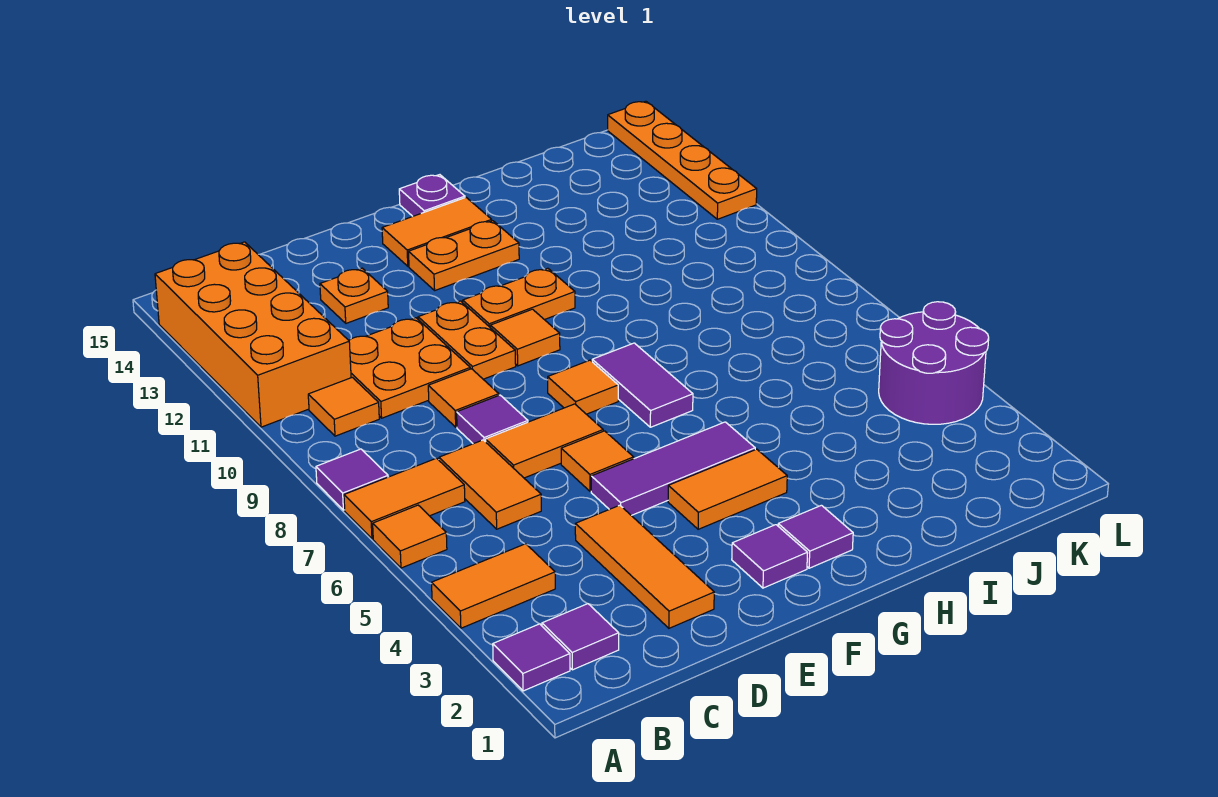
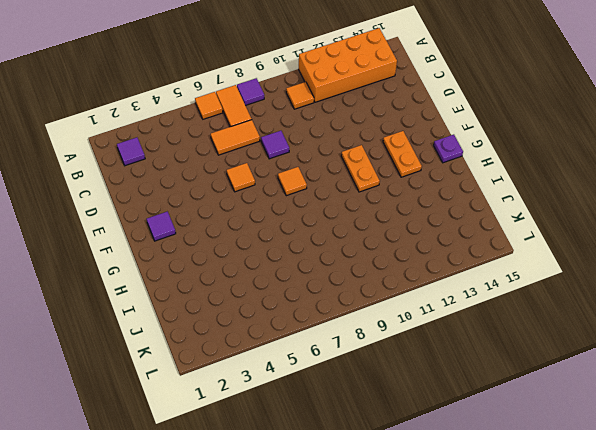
none -> purple tile A2 level 1
none -> orange tile A4:B4 level 1
none -> orange plate C10:D11 level 1
none -> orange tile D2:D4 level 1

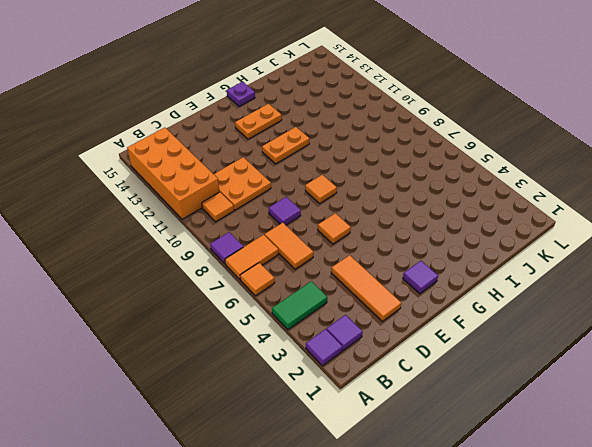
green tile A4:B4 level 1 -> orange tile A4:B4 level 1
none -> orange tile D7:E7 level 1
none -> orange tile D9 level 1
none -> orange plate D13 level 1
none -> purple tile E5:G5 level 1

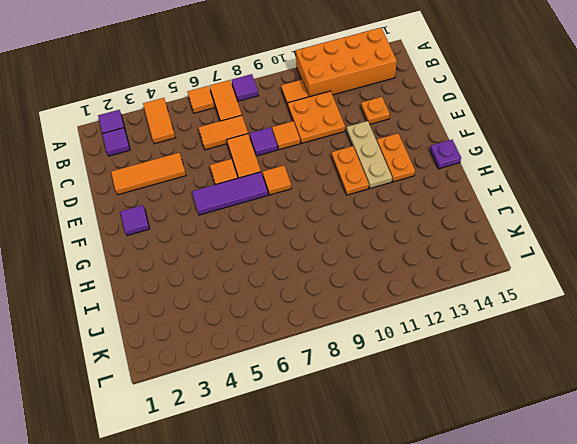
tan plate E12:G12 level 1 -> none
purple tile F5:F7 level 1 -> purple tile E5:G5 level 1
none -> orange plate E10:E11 level 1
none -> orange tile F4:G4 level 1
none -> orange tile F10 level 1
none -> orange tile F14:G14 level 1

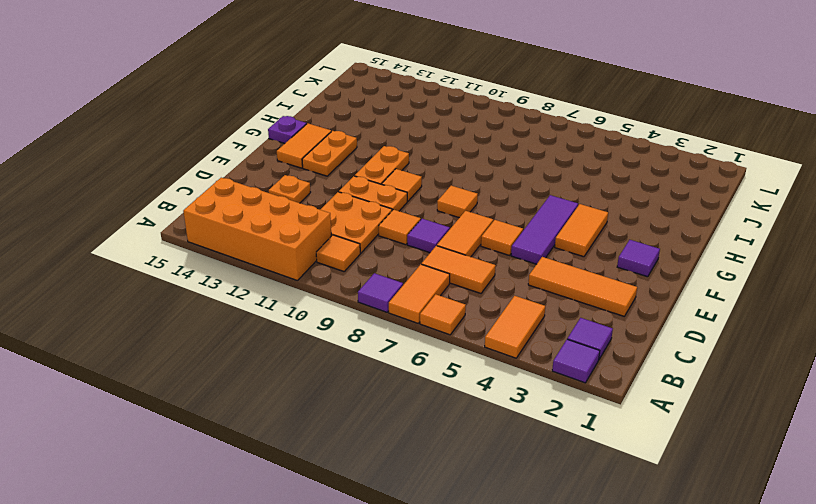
none -> purple tile G2 level 1
none -> purple tile G7:G8 level 1
none -> purple round brick K4:L5 level 1
none -> orange plate L12:L15 level 1

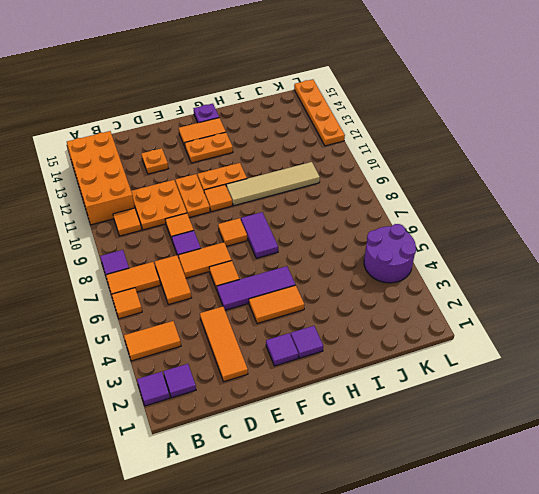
tan tile G10:J10 level 1 -> none

